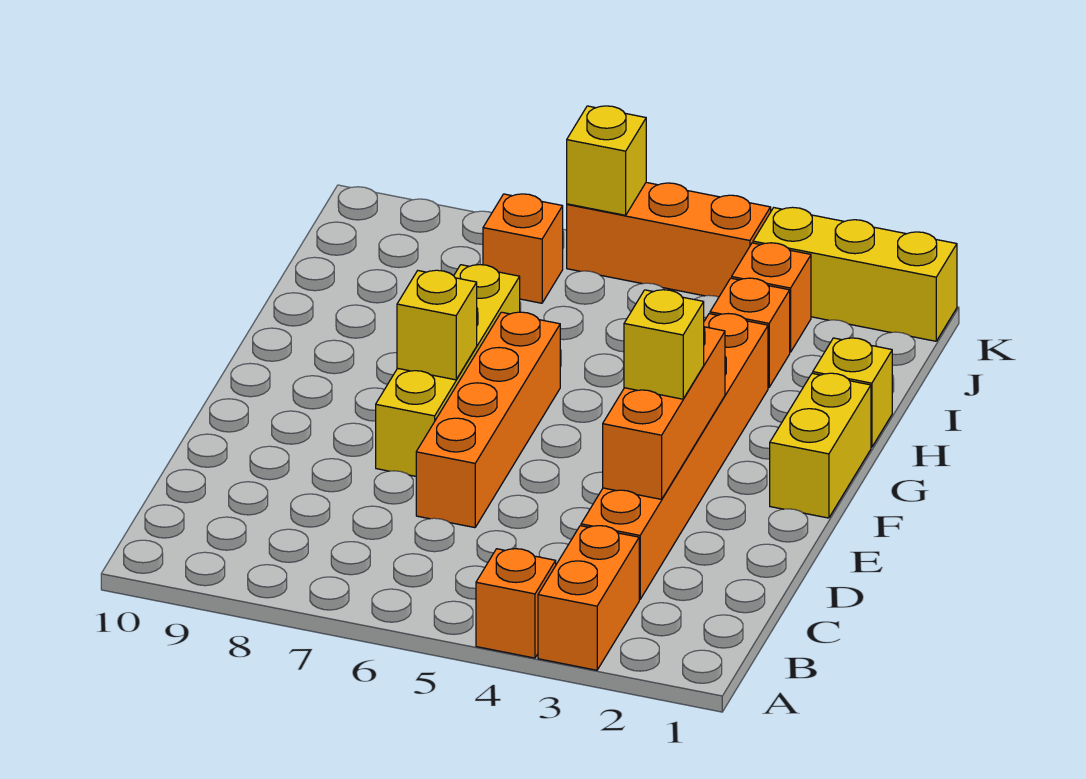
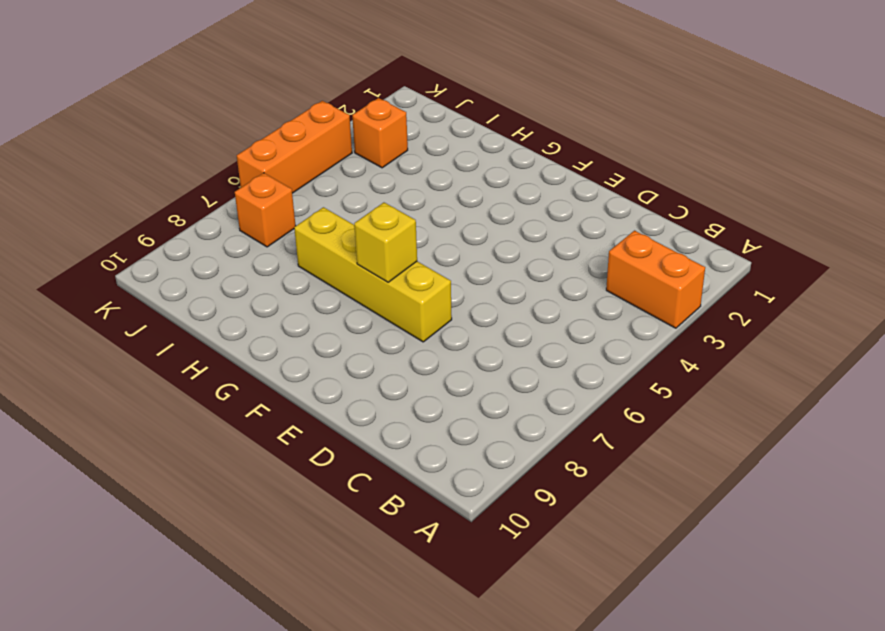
none -> orange brick A4 level 1
none -> orange brick C3:H3 level 1
none -> orange brick D6:G6 level 1

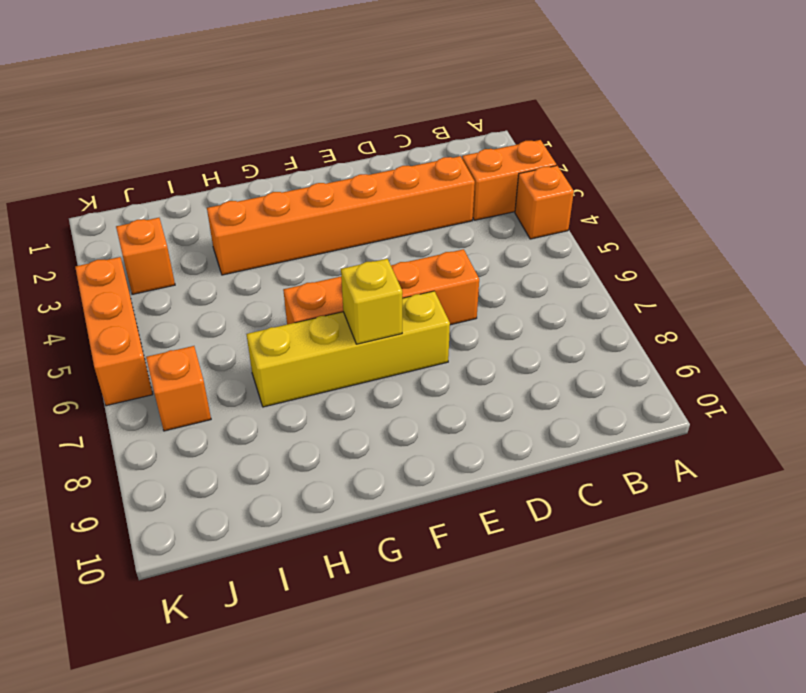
none -> yellow brick F1:G1 level 1
none -> yellow brick H1 level 1
none -> orange brick I3 level 1

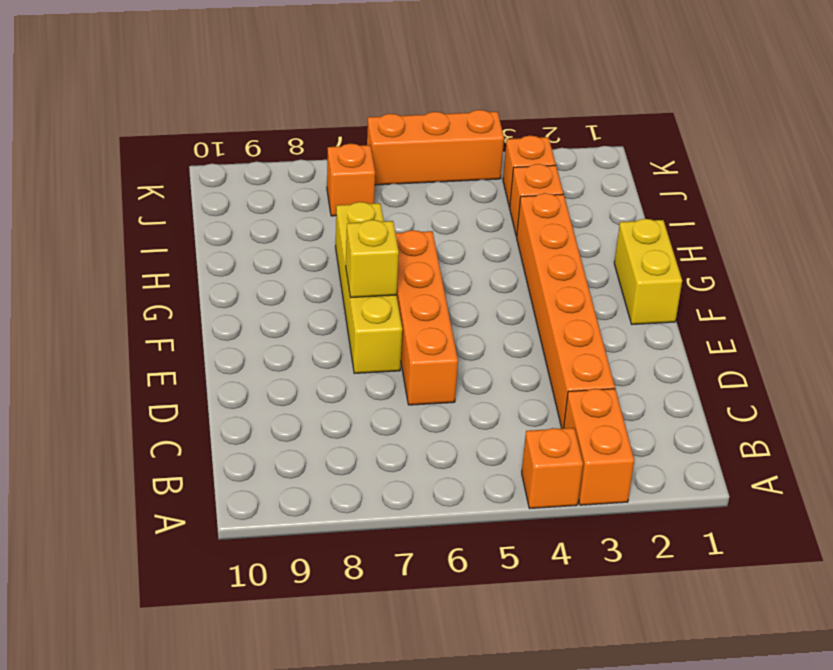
none -> yellow brick H1 level 1
none -> yellow brick K1:K3 level 1
none -> orange brick D3:F3 level 2

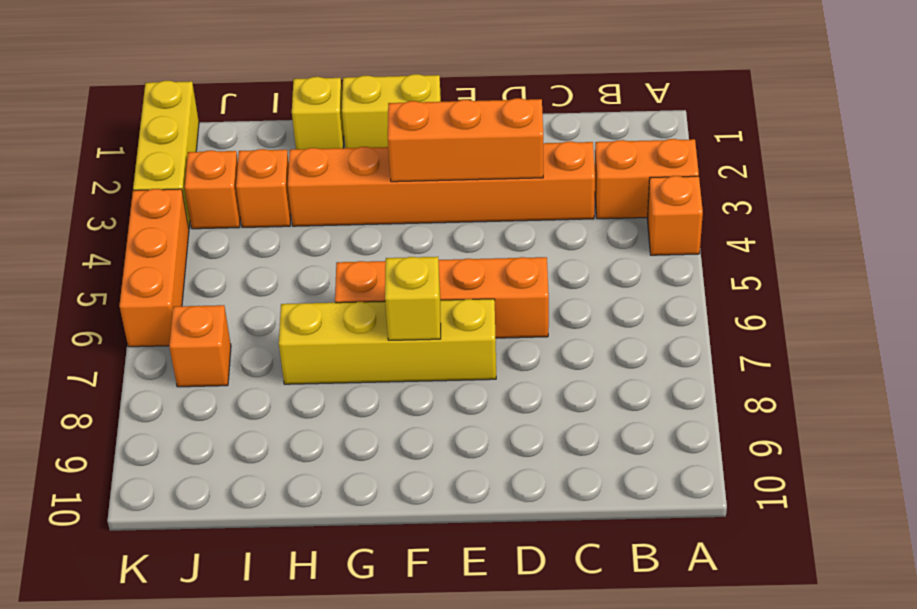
none -> yellow brick K6 level 2
none -> yellow brick E3 level 3

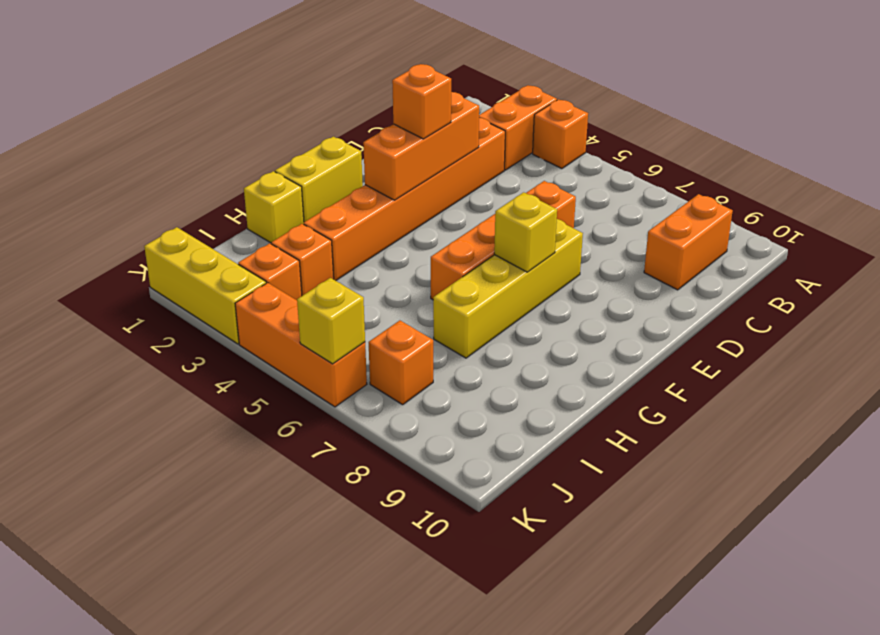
orange brick B9:C9 level 1 -> none
orange brick E3 level 3 -> yellow brick E3 level 3

